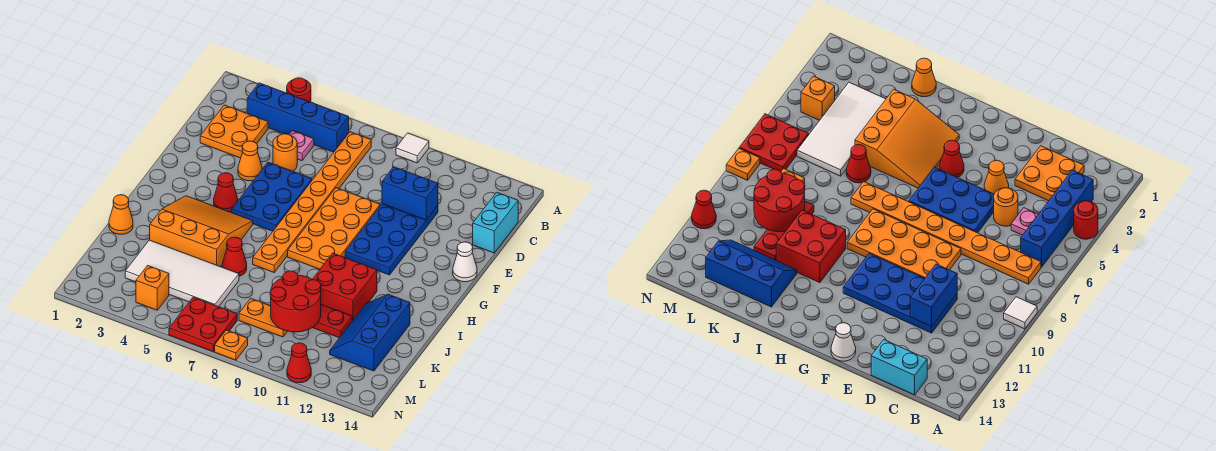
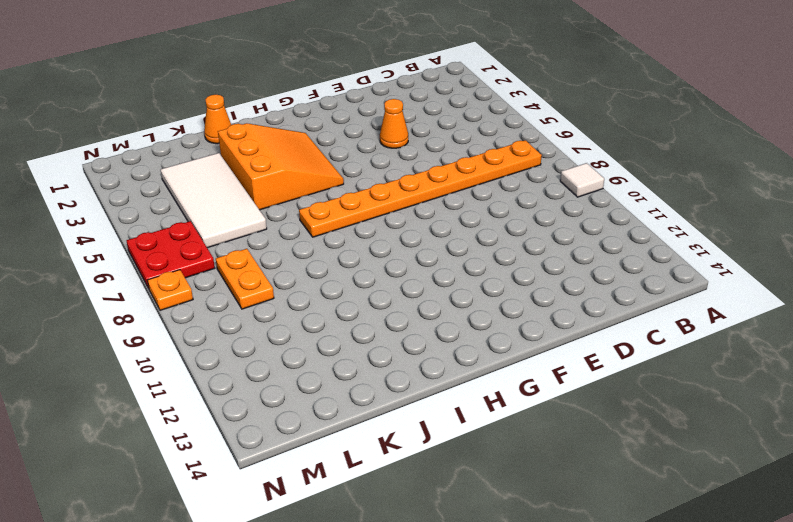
none -> red round brick A4 level 1
none -> blue brick B3:B6 level 1
none -> orange plate C2:D3 level 1

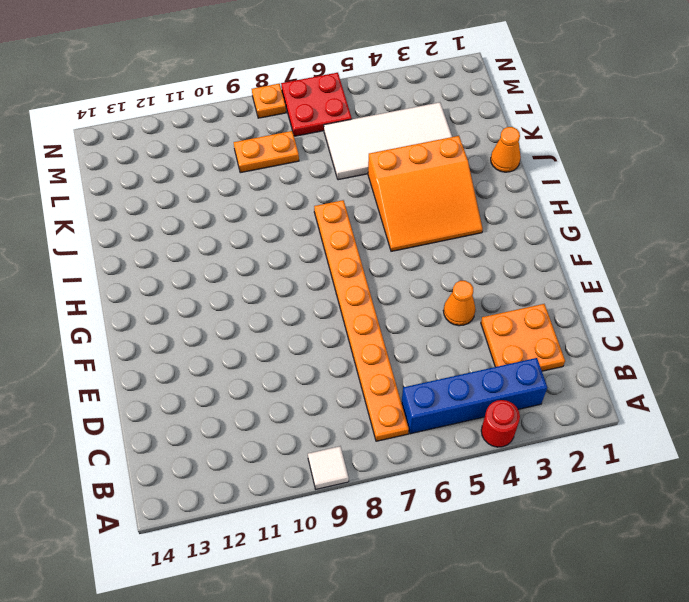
none -> pink plate C5 level 1
none -> cyan brick C14:D14 level 1
none -> orange round brick D5 level 1

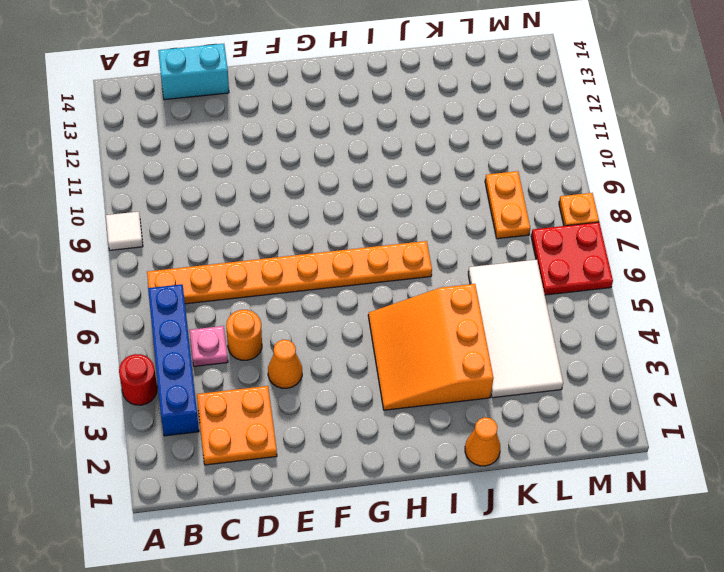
none -> blue plate D10:G11 level 1
none -> blue plate E5:G6 level 1
none -> orange plate E8:H9 level 1

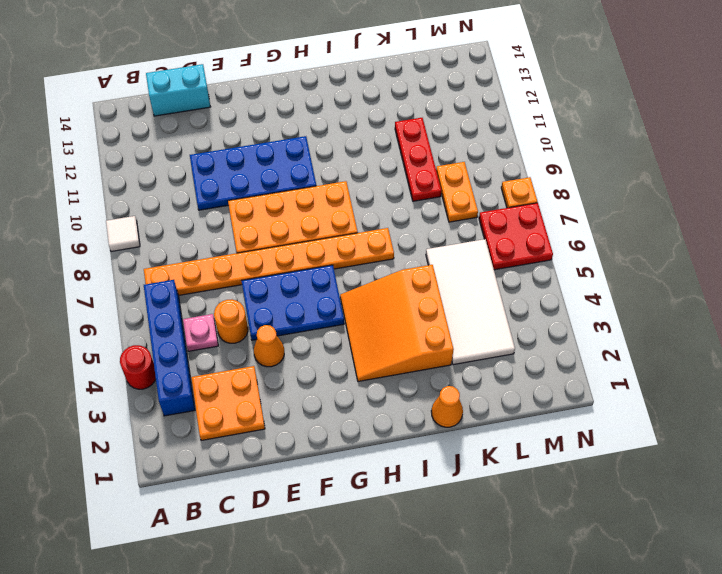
none -> white cone F14 level 1
none -> red cone G4 level 1
none -> red brick I10:J11 level 1

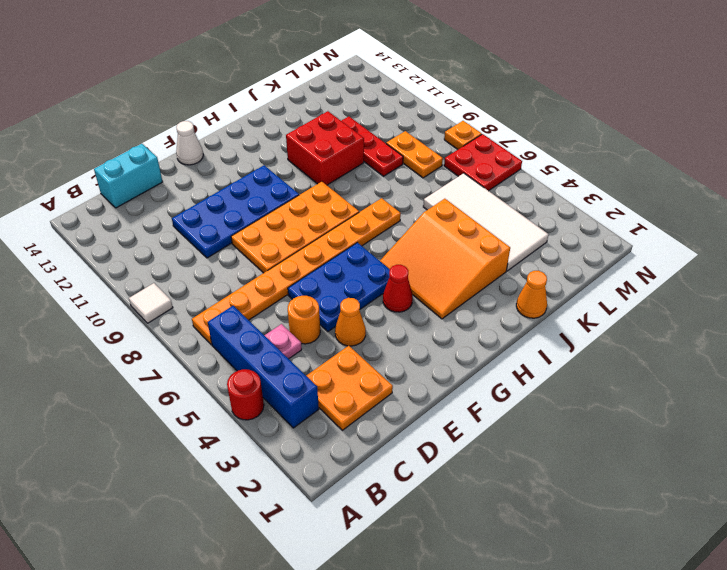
none -> red cone J6 level 1
none -> blue slope J12:L13 level 1 top 13
none -> orange brick M4 level 1

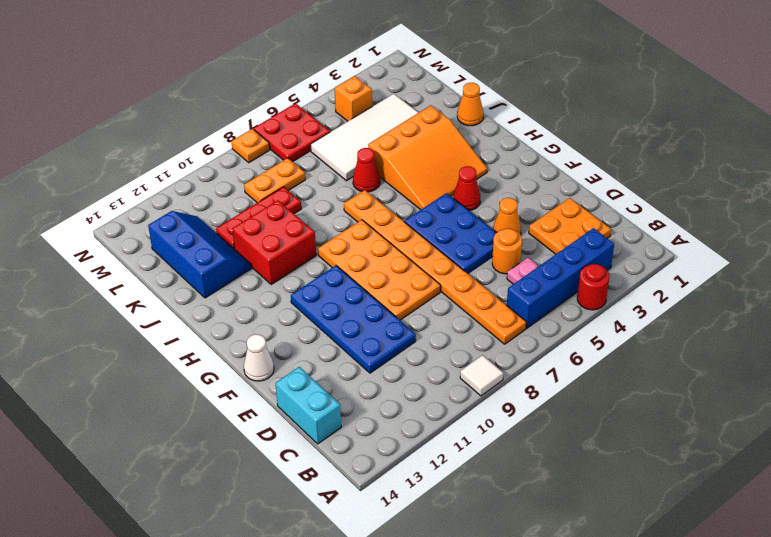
none -> red cone N11 level 1
none -> blue brick D10:D11 level 2
none -> red round brick K9:L10 level 2

